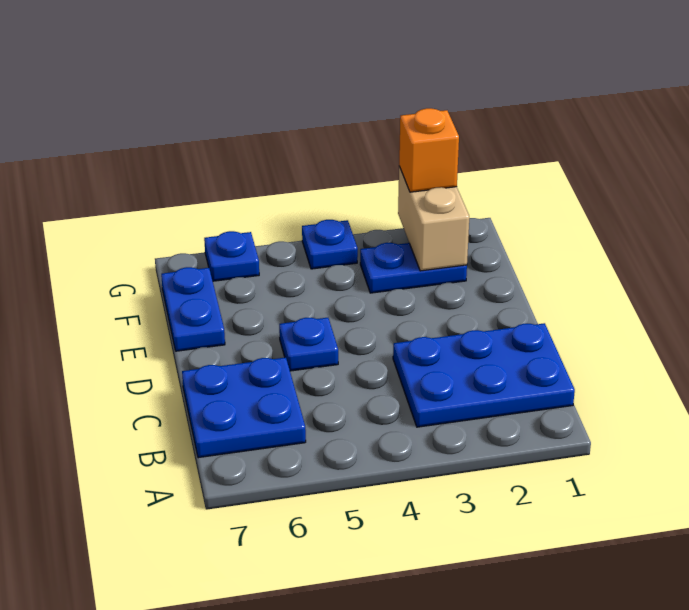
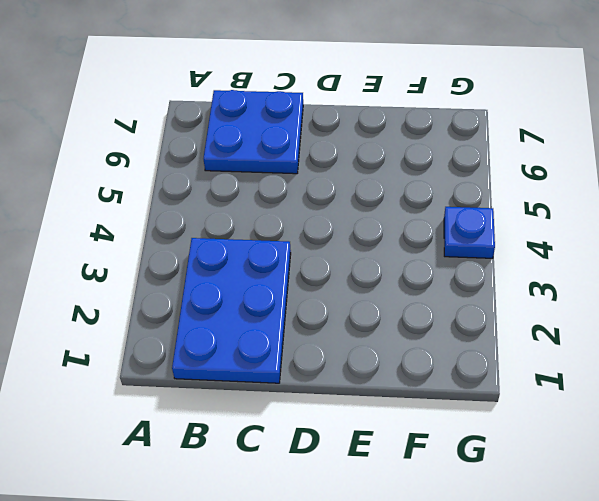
none -> blue plate D5 level 1
none -> blue plate E7:F7 level 1

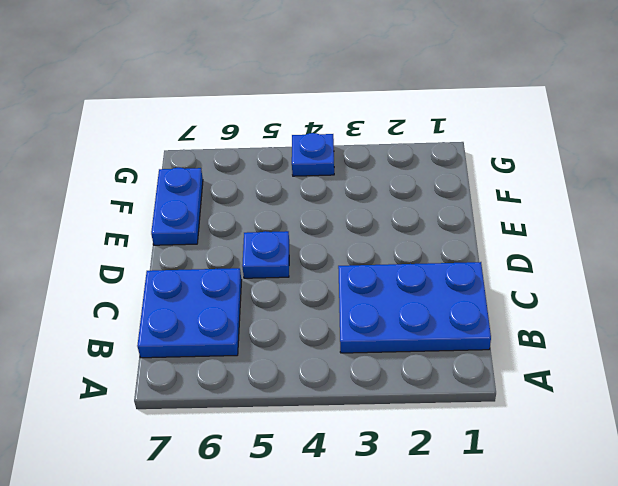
none -> blue plate F2:F3 level 1
none -> blue plate G6 level 1

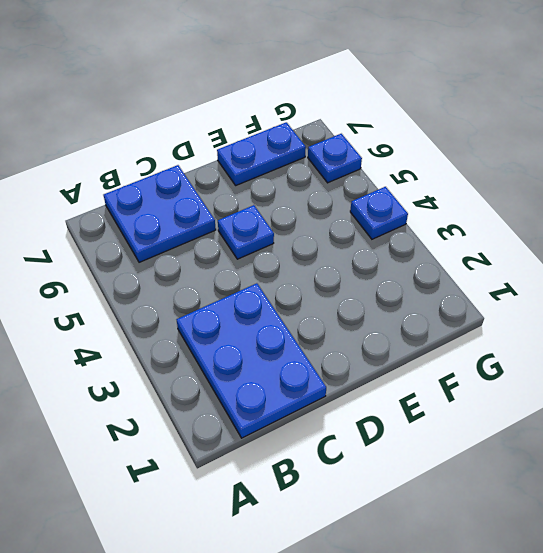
none -> blue plate F2:F3 level 1
none -> tan brick F2:G2 level 2

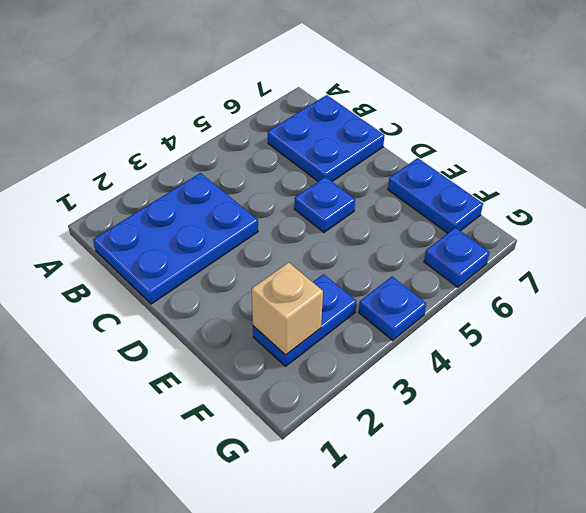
tan brick F2 level 2 -> tan brick F2:G2 level 2
none -> orange brick G2 level 3

